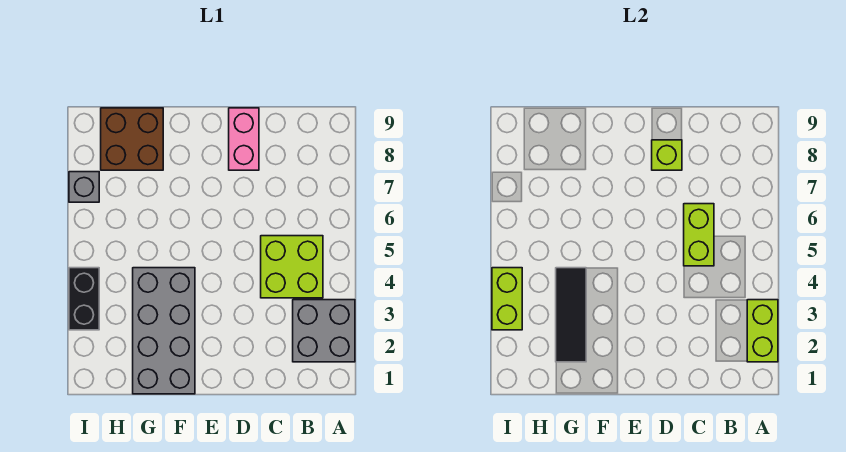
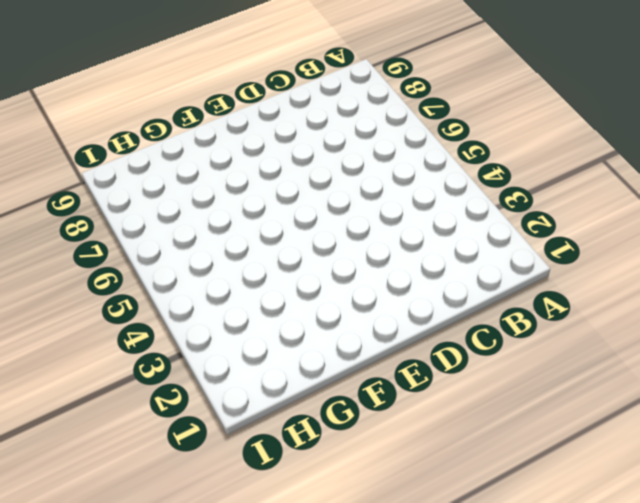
none -> grey brick A2:B3 level 1
none -> lime brick B4:C5 level 1
none -> pink brick D8:D9 level 1

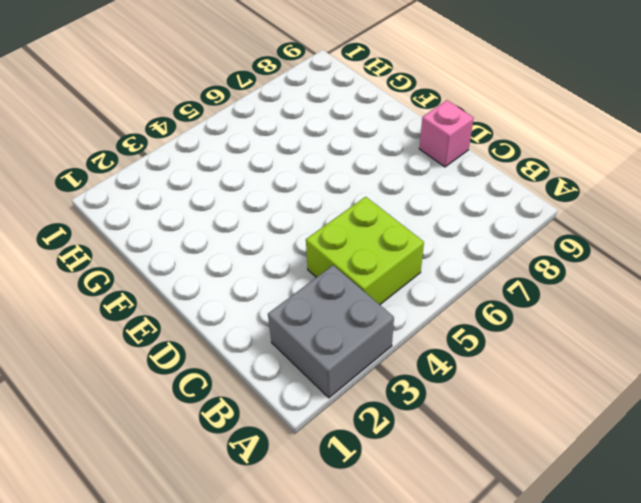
pink brick D9 level 1 -> pink brick D8:D9 level 1
none -> grey brick F1:G4 level 1
none -> brown brick G8:H9 level 1
none -> black brick I3:I4 level 1

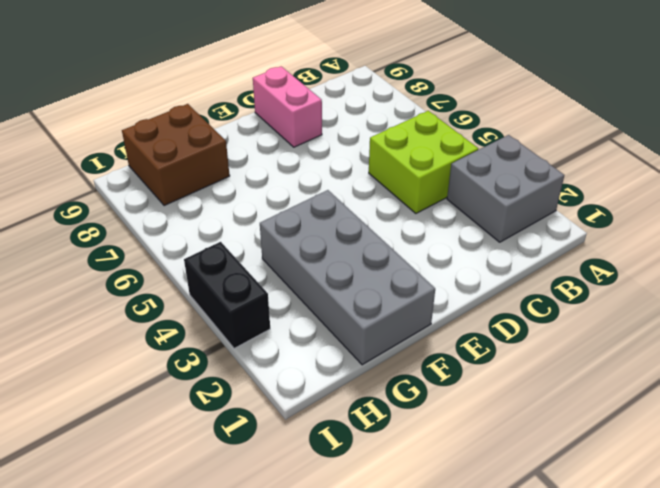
none -> grey brick I7 level 1
none -> lime brick A2:A3 level 2
none -> lime brick C5:C6 level 2

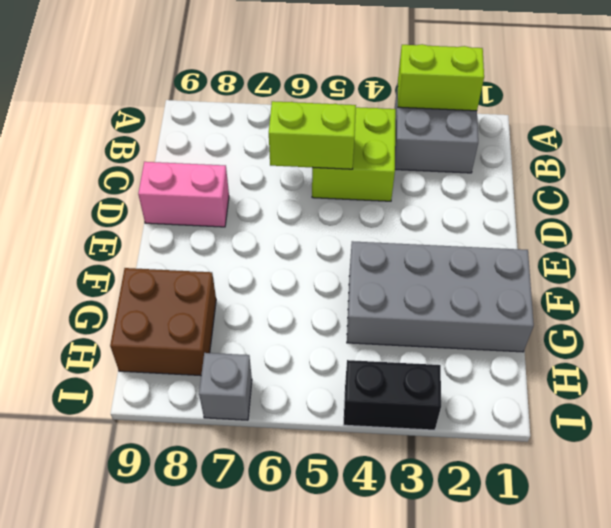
none -> lime brick D8 level 2
none -> black tile G2:G4 level 2
none -> lime brick I3:I4 level 2

